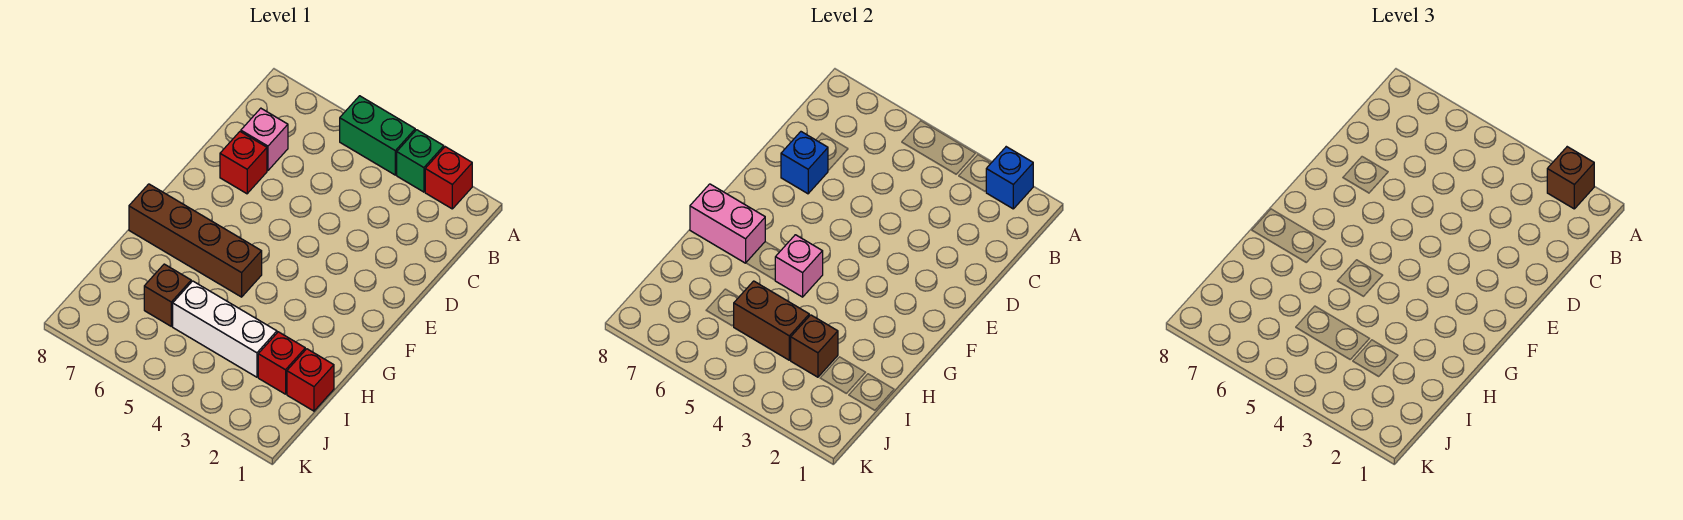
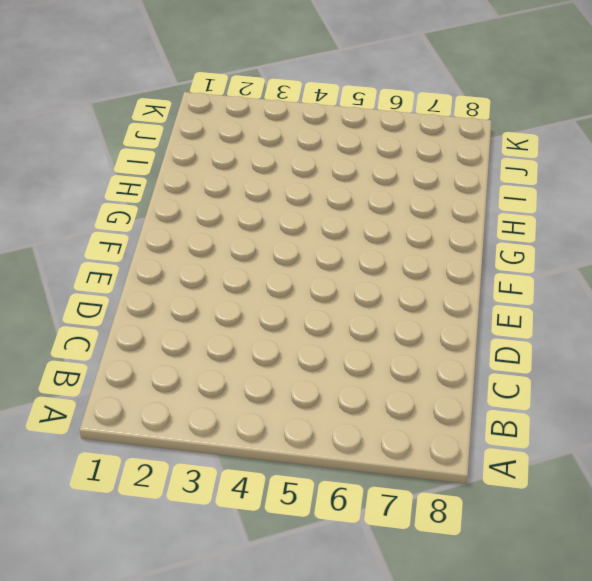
none -> red brick A2 level 1
none -> green brick A3 level 1
none -> green brick A4:A5 level 1

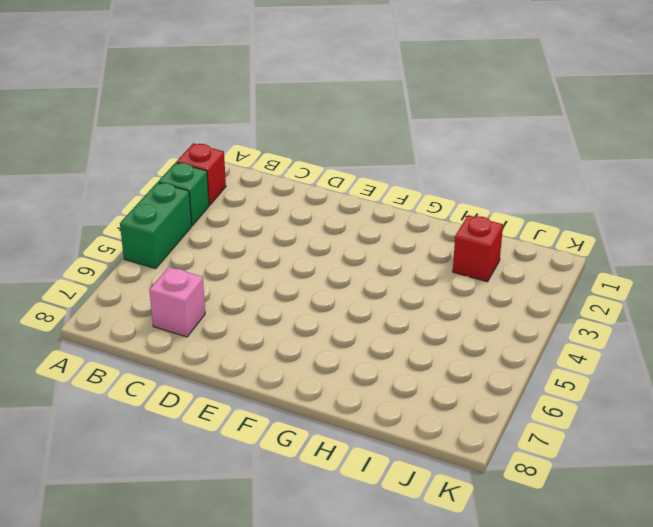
none -> red brick D7 level 1
none -> brown brick G5:G8 level 1
none -> red brick I1 level 1

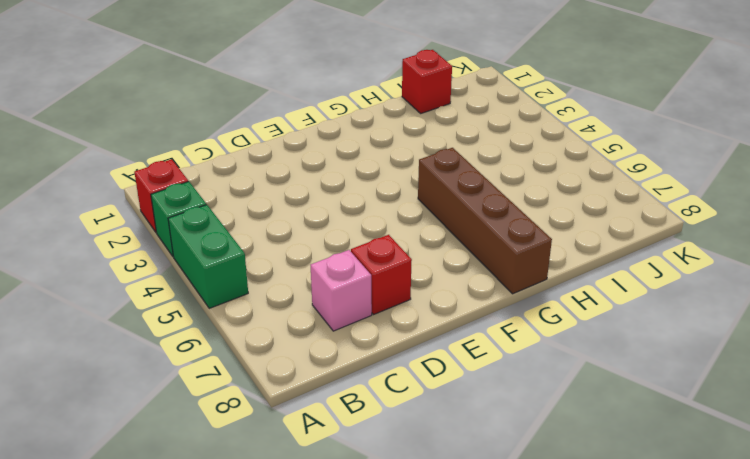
none -> red brick I2 level 1
none -> white brick I3:I5 level 1
none -> brown brick I6 level 1

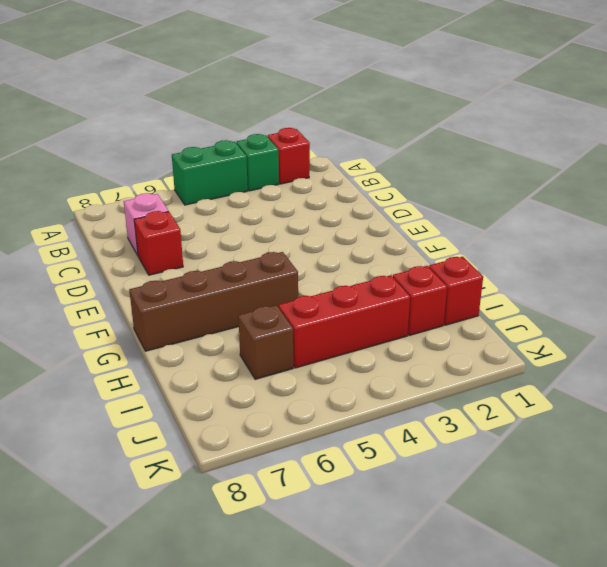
red brick I3:I5 level 1 -> white brick I3:I5 level 1
none -> blue brick A2 level 2
none -> blue brick D7 level 2
none -> pink brick G5 level 2

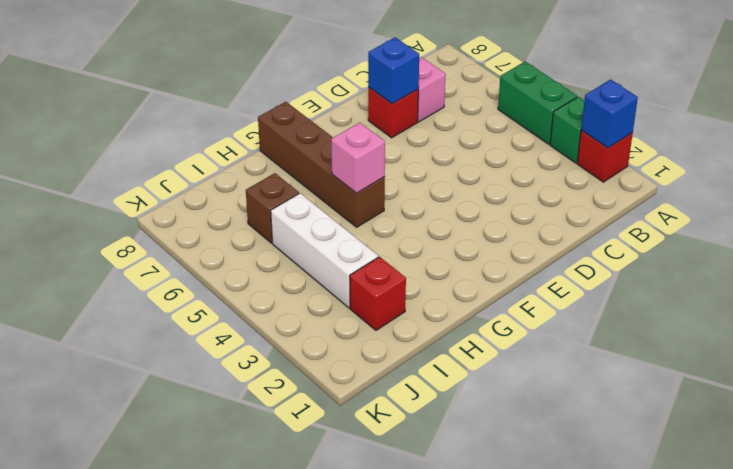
none -> red brick I1 level 1
none -> pink brick G7:G8 level 2
none -> brown brick I3 level 2

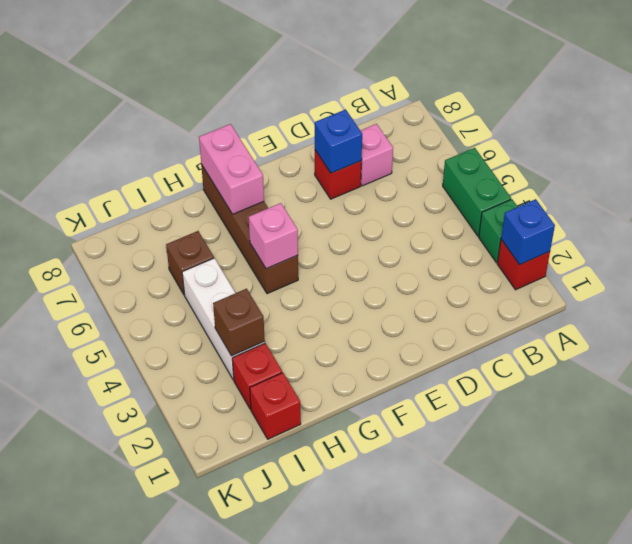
none -> brown brick I4:I5 level 2
none -> brown brick A2 level 3

